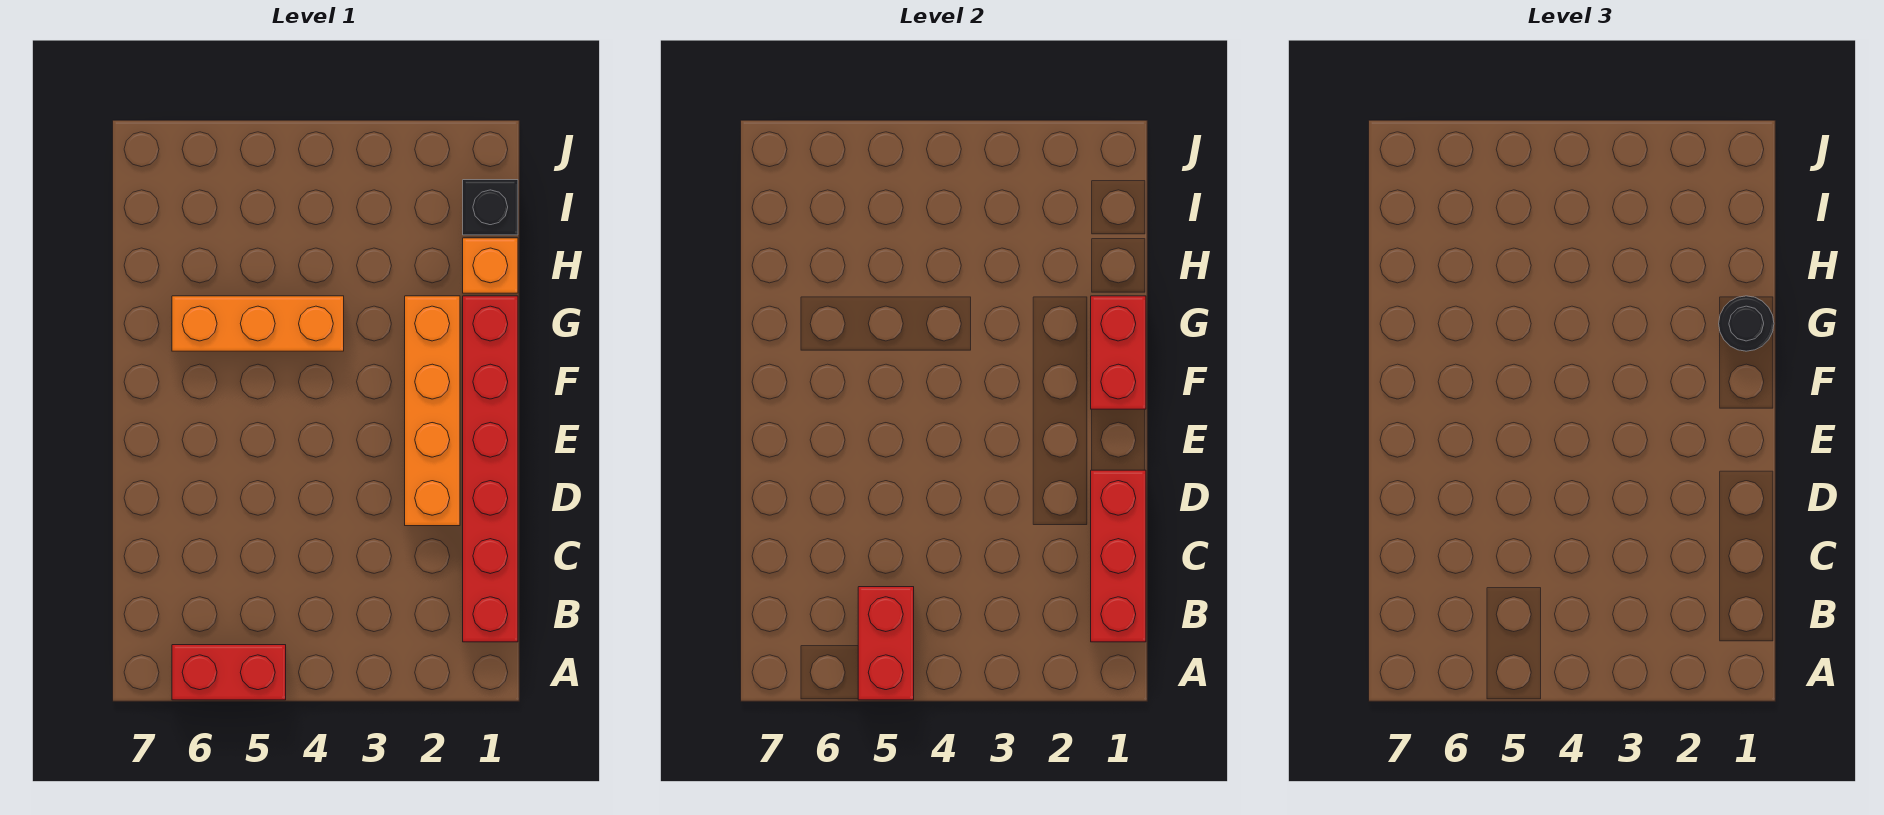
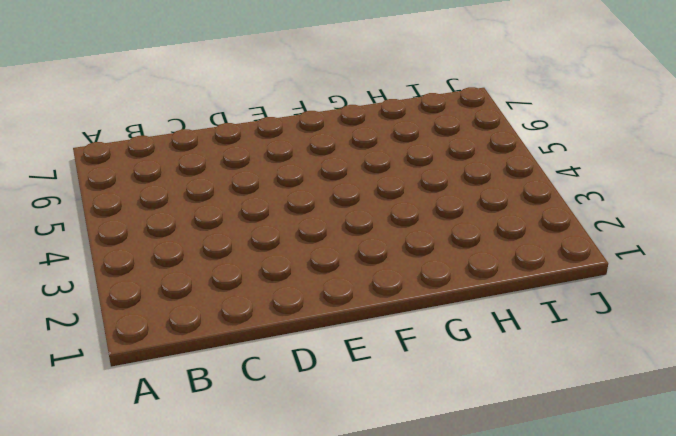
none -> red brick A5:A6 level 1
none -> red brick B1:G1 level 1

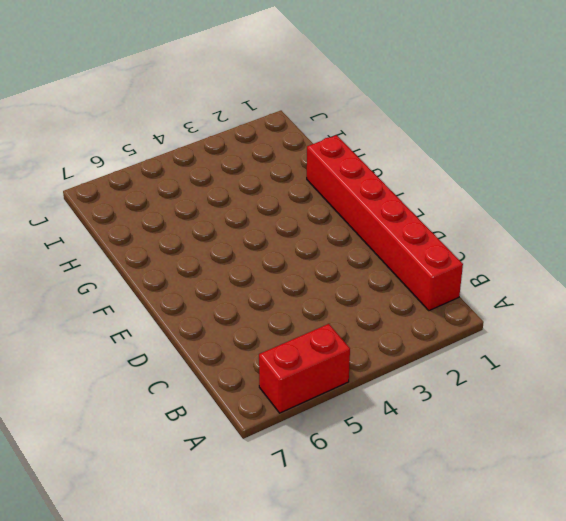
none -> orange brick D2:G2 level 1
none -> orange brick G4:G6 level 1

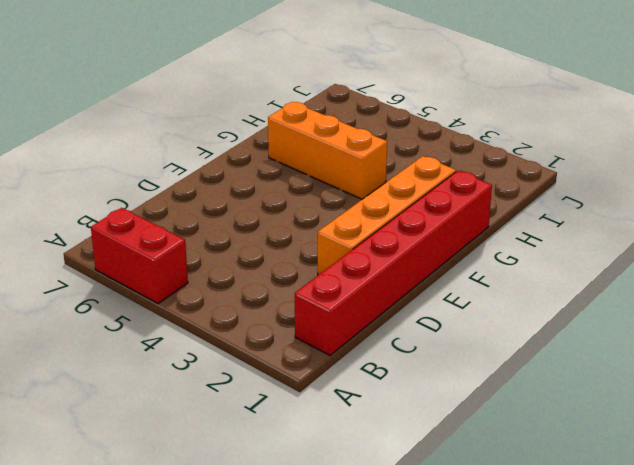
none -> orange brick H1 level 1
none -> black brick I1 level 1

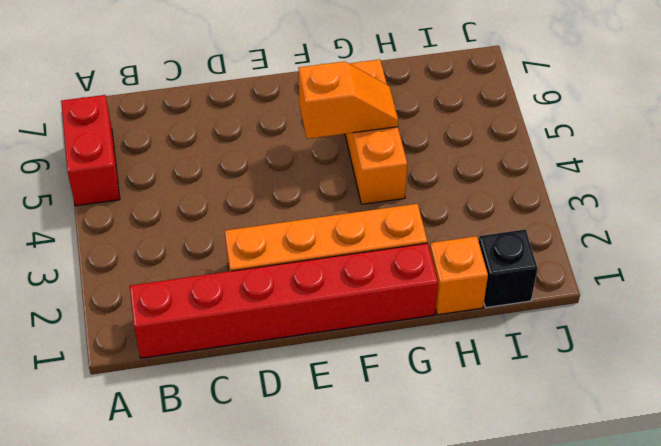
orange slope F5:G5 level 2 top F -> none
none -> red brick A5:B5 level 2
none -> red brick B1:D1 level 2

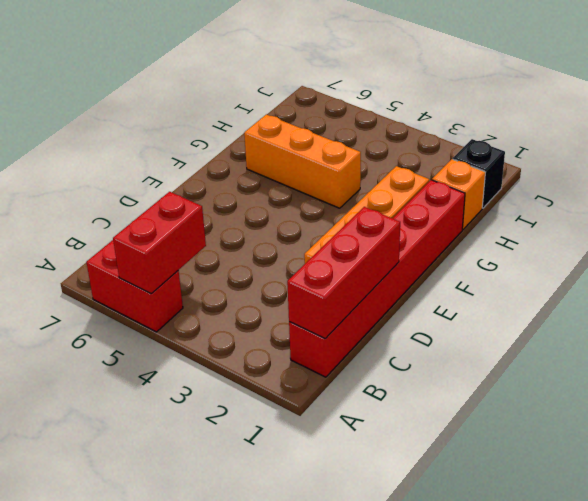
none -> red brick F1:G1 level 2
none -> black round brick G1 level 3

